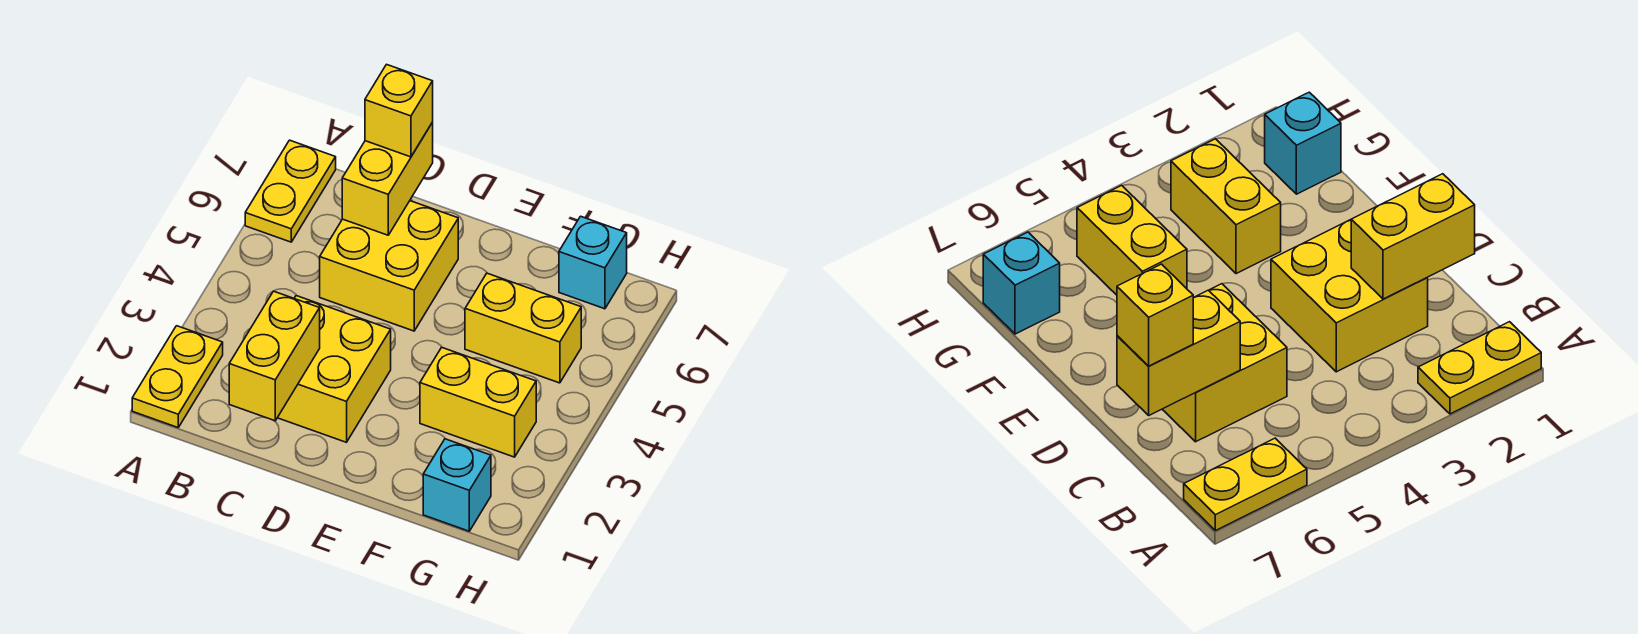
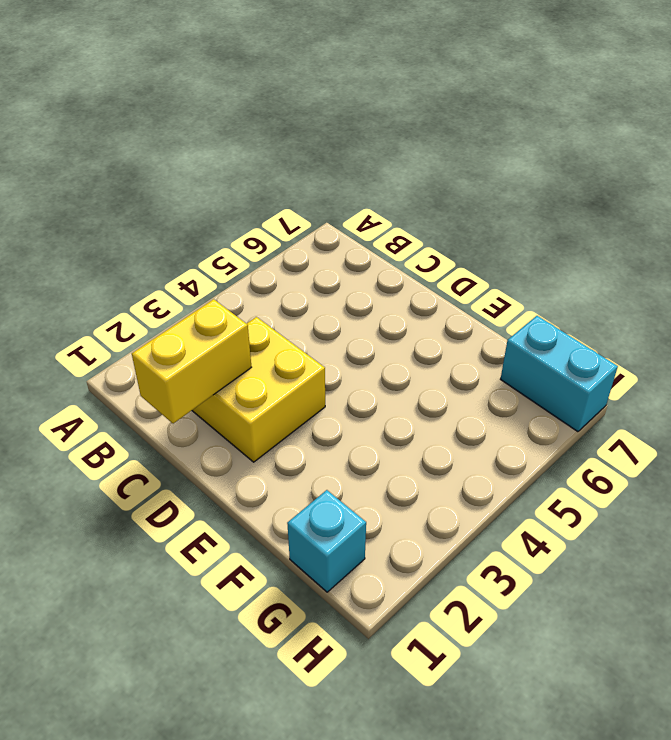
cyan brick G7:H7 level 1 -> cyan brick G7 level 1
none -> yellow plate A1:A2 level 1
none -> yellow plate A6:A7 level 1

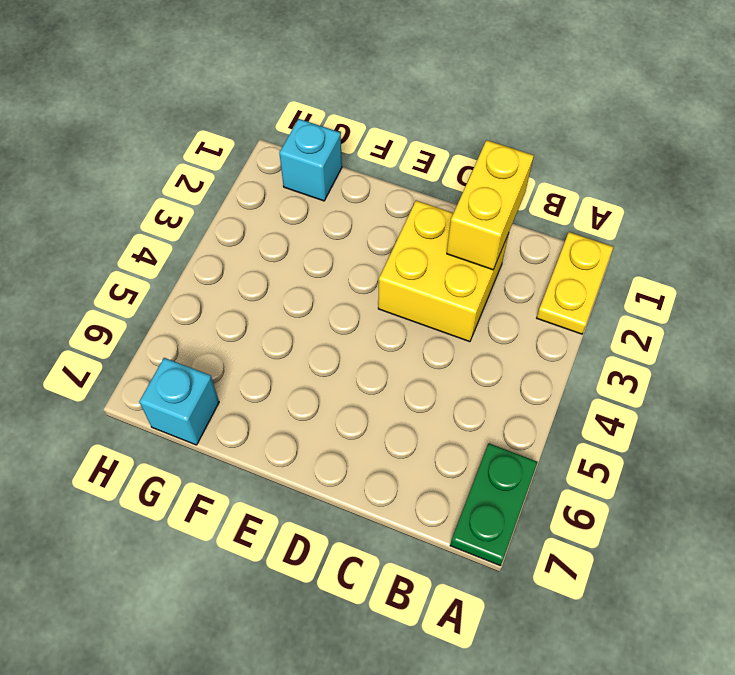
green plate A6:A7 level 1 -> yellow plate A6:A7 level 1
none -> yellow brick C5:D6 level 1
none -> yellow brick F3:G3 level 1

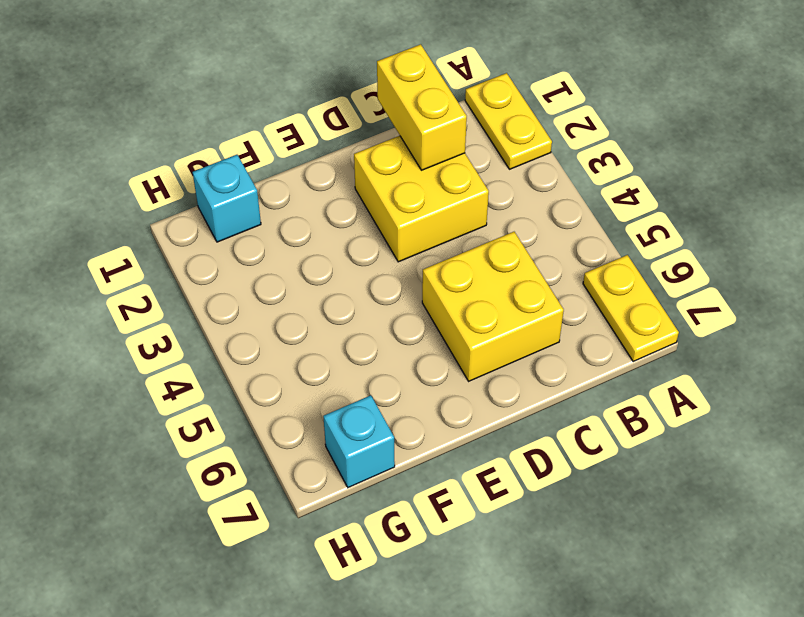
none -> yellow brick F3:G3 level 1
none -> yellow brick F5:G5 level 1

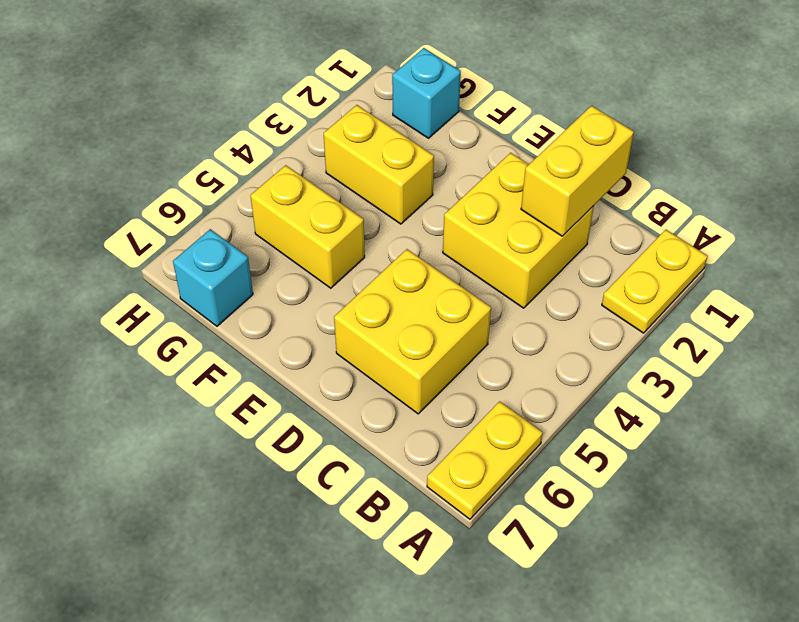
none -> yellow brick C6:C7 level 2
none -> yellow brick C7 level 3

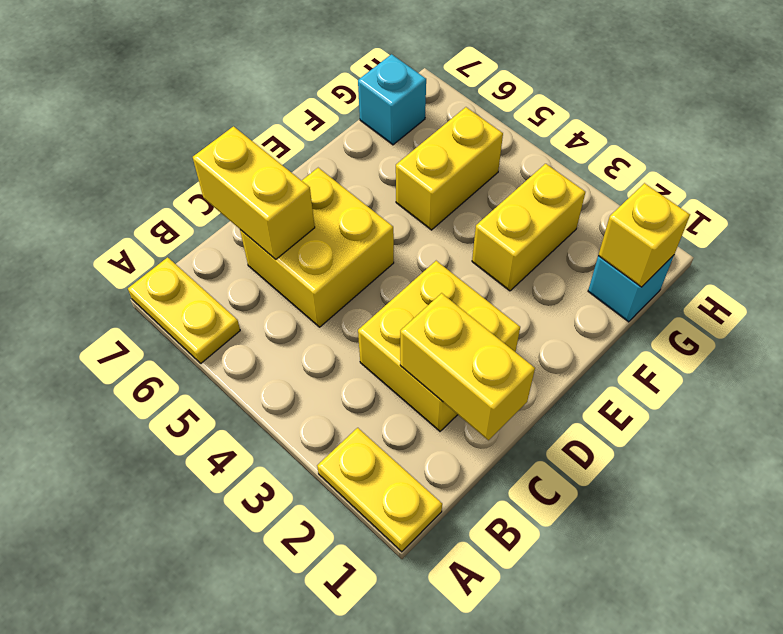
yellow brick G1 level 2 -> yellow brick C7 level 3

